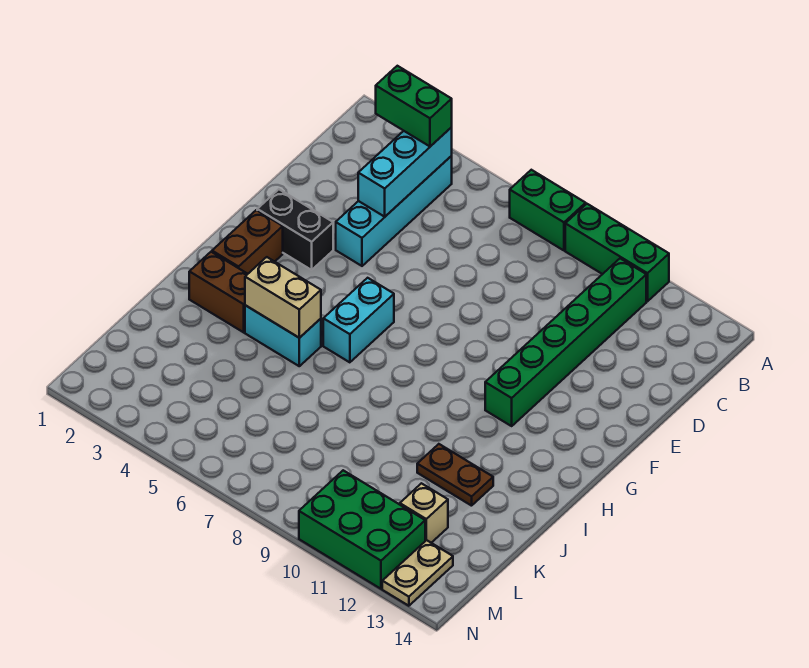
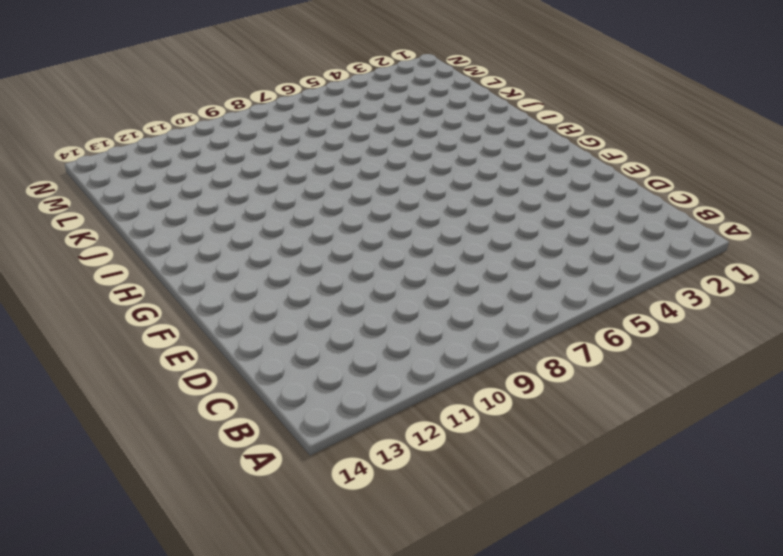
none -> green brick A7:A8 level 1
none -> green brick A9:A11 level 1
none -> cyan brick B4:E4 level 1

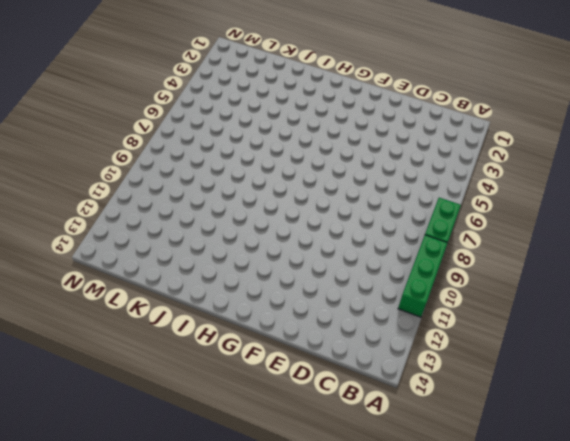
none -> cyan brick B4:E4 level 1
none -> green brick B11:G11 level 1
none -> black brick F2:F3 level 1

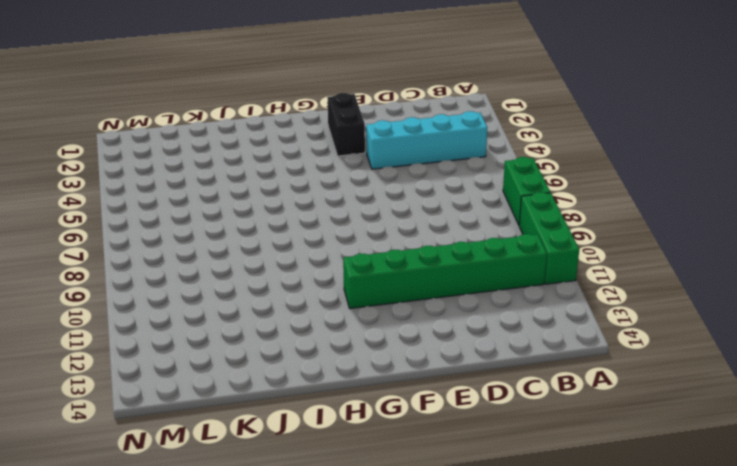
none -> brown brick G2:H2 level 1
none -> cyan brick G6:H6 level 1
none -> brown brick I2:I3 level 1

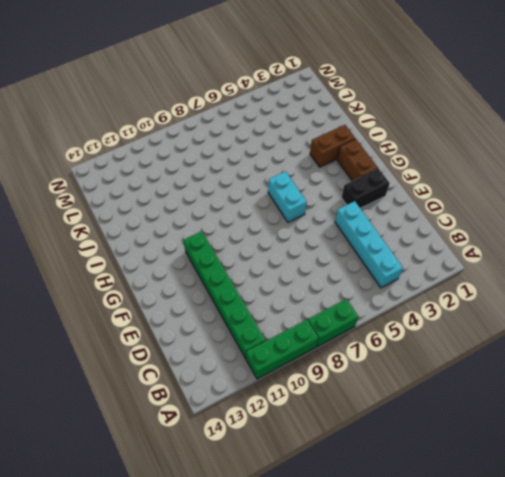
none -> cyan brick I4:I5 level 1
none -> brown plate J11:J12 level 1
none -> tan brick L12 level 1

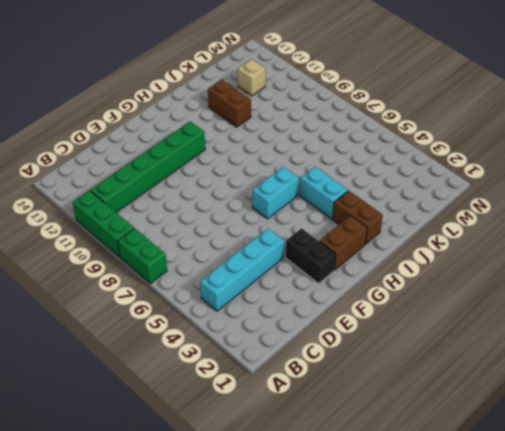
brown brick J11:J12 level 1 -> brown plate J11:J12 level 1
none -> green brick M10:N12 level 1
none -> tan plate M13:N13 level 1
none -> cyan brick B4:D4 level 2

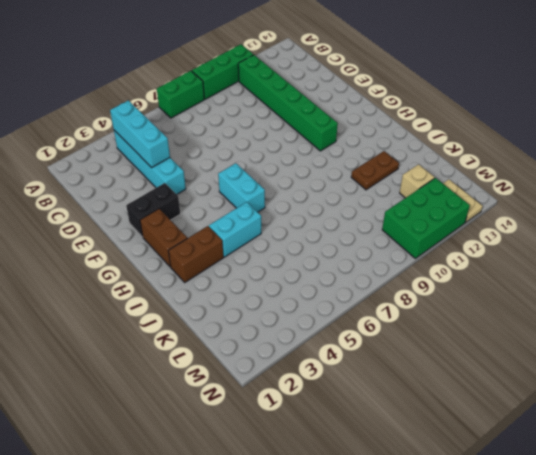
none -> tan brick I4:I5 level 2
none -> green brick B3:B4 level 3

